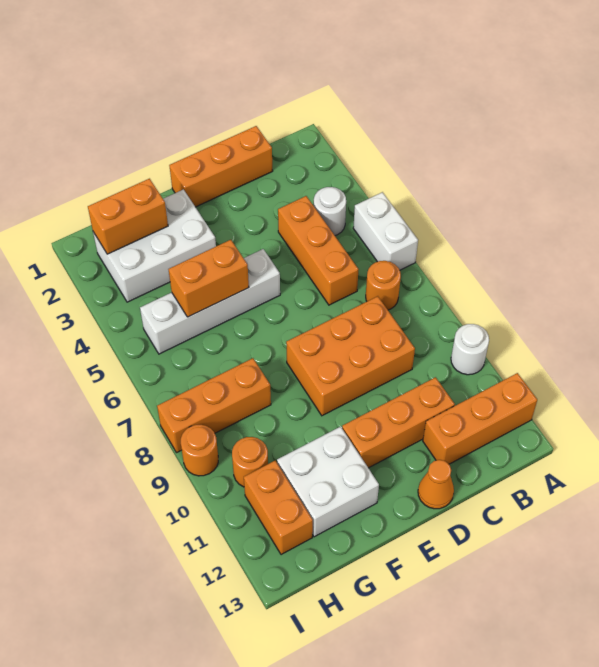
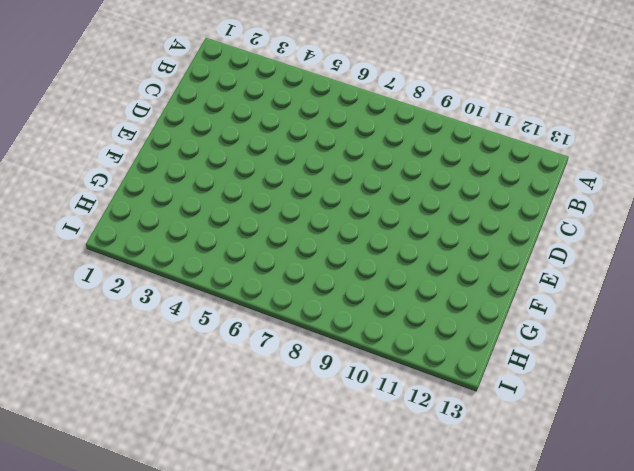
none -> white brick A5:A6 level 1
none -> white round brick A10 level 1
none -> orange brick A12:C12 level 1

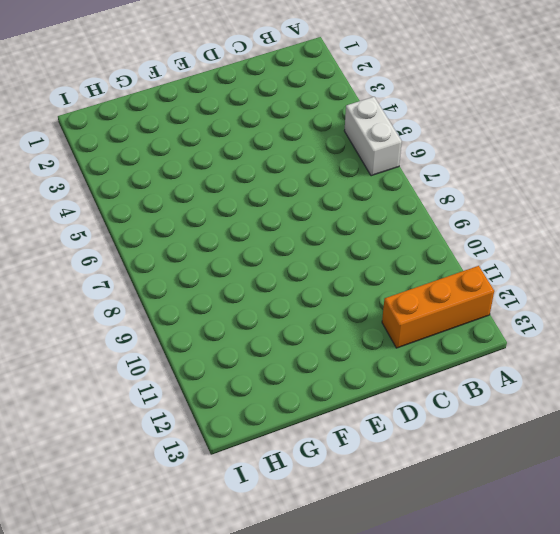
none -> white round brick A10 level 1
none -> white round brick B4 level 1
none -> orange round brick B7 level 1

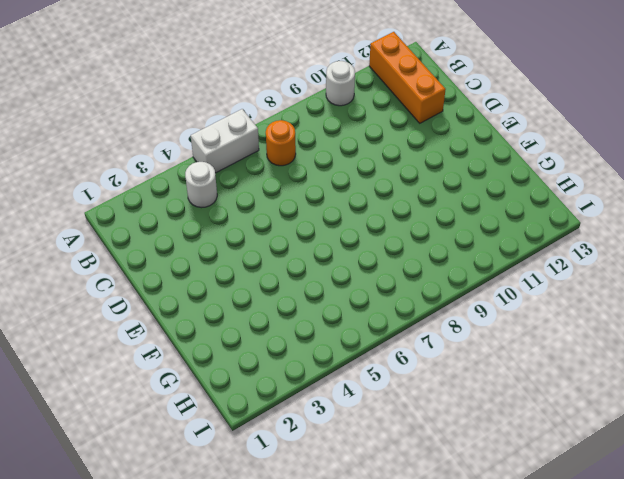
none -> orange brick C1:E1 level 1
none -> orange brick C4:C6 level 1
none -> orange brick C8:E9 level 1

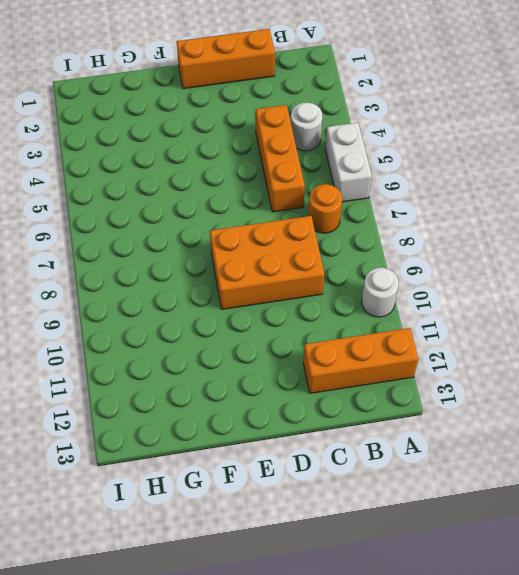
none -> orange brick C11:E11 level 1
none -> orange cone D13 level 1
none -> white brick E5:H5 level 1

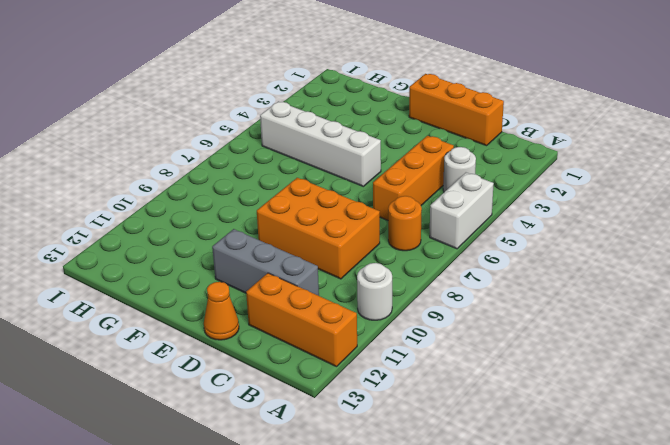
grey brick C11:E11 level 1 -> orange brick C11:E11 level 1
none -> white brick F2:H3 level 1
none -> white brick F11:G12 level 1
none -> orange brick G8:I8 level 1

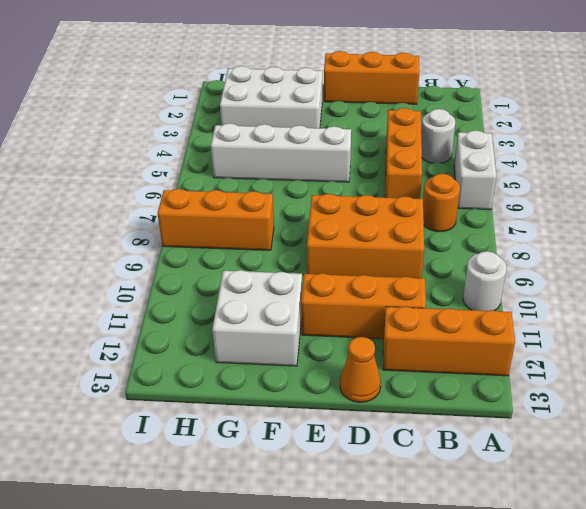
none -> orange round brick H10 level 1
none -> orange brick H11:H12 level 1
none -> orange round brick I9 level 1

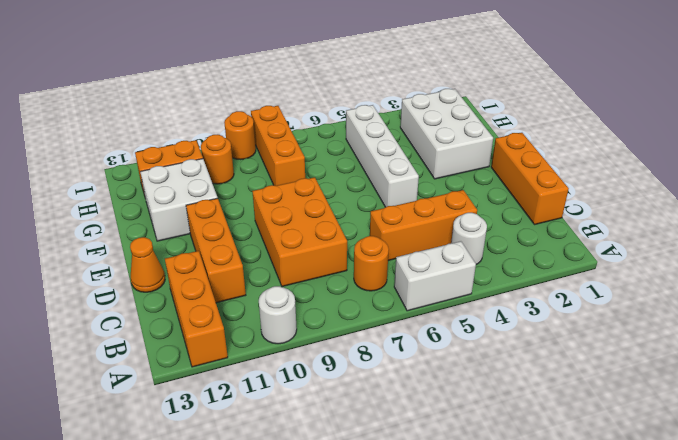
none -> orange brick F5:G5 level 2
none -> orange brick G2:H2 level 2

